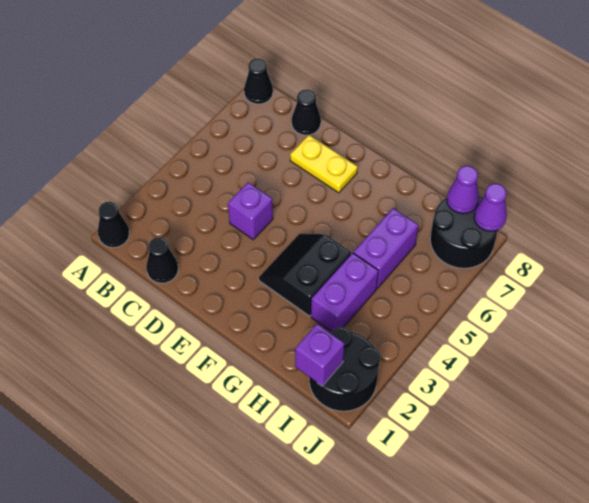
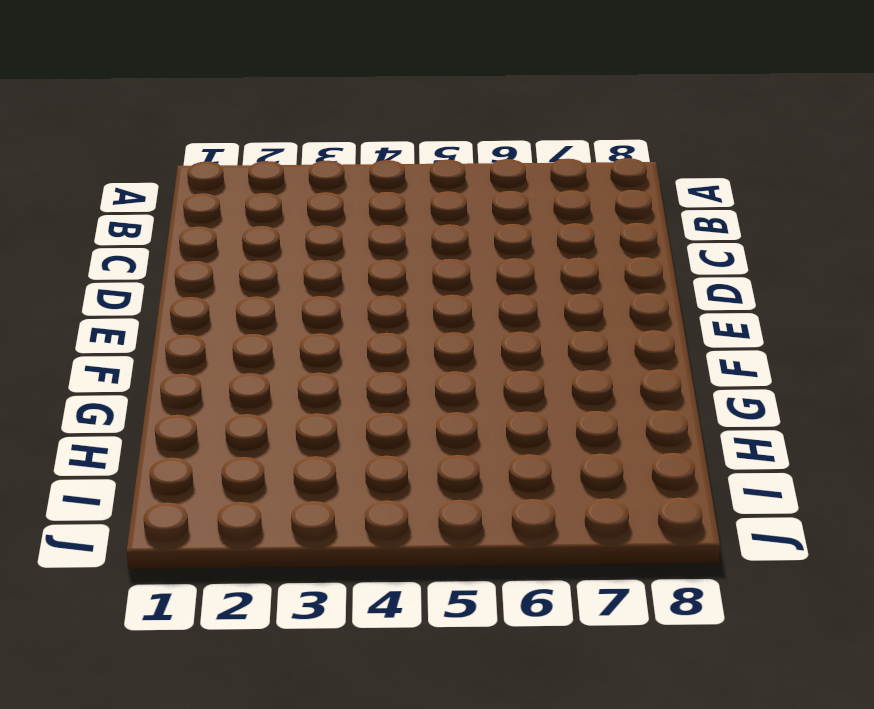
none -> black cone A1 level 1
none -> black cone A8 level 1
none -> black cone C1 level 1

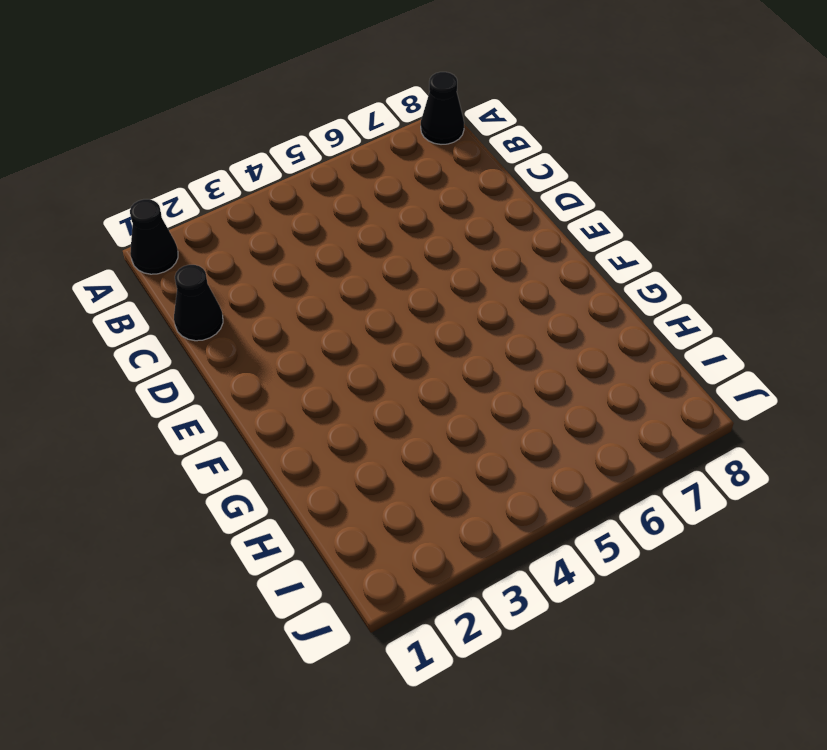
none -> black cone C8 level 1
none -> purple brick D4 level 1
none -> yellow plate D7:E7 level 1

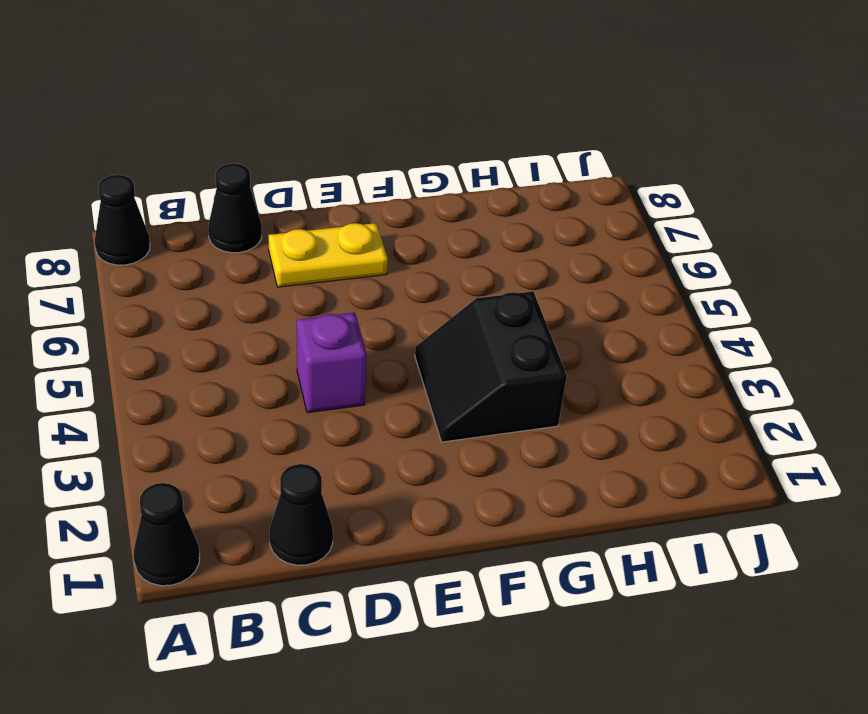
none -> purple brick H3:H4 level 1
none -> purple brick H5:H6 level 1
none -> black round brick I1:J2 level 1

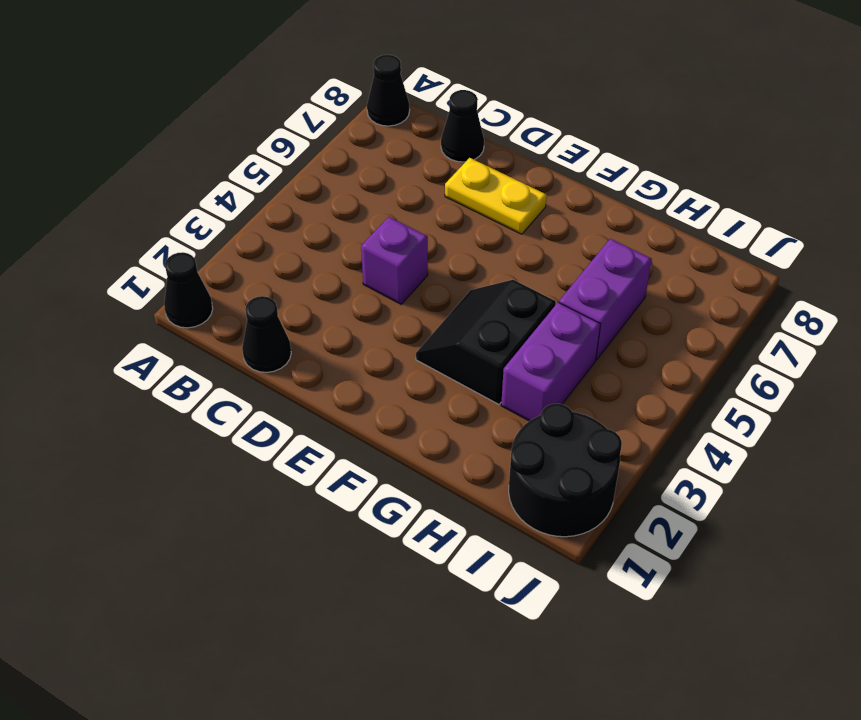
none -> black round brick I7:J8 level 1
none -> purple brick I1 level 2
none -> purple cone I8 level 2

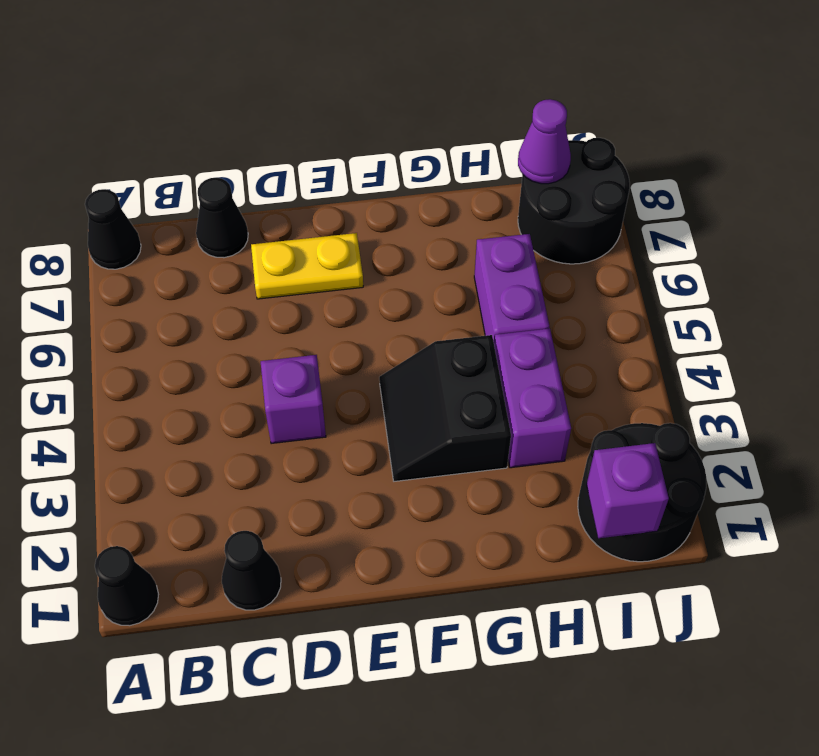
none -> purple cone J8 level 2

